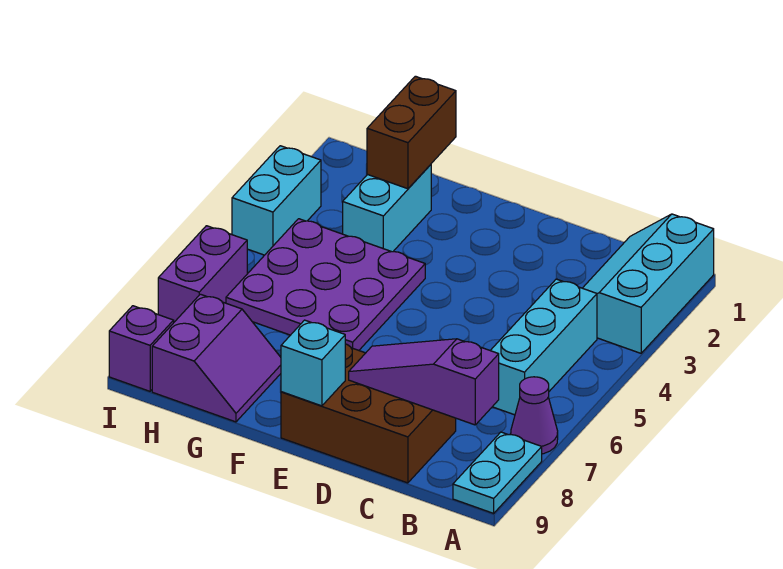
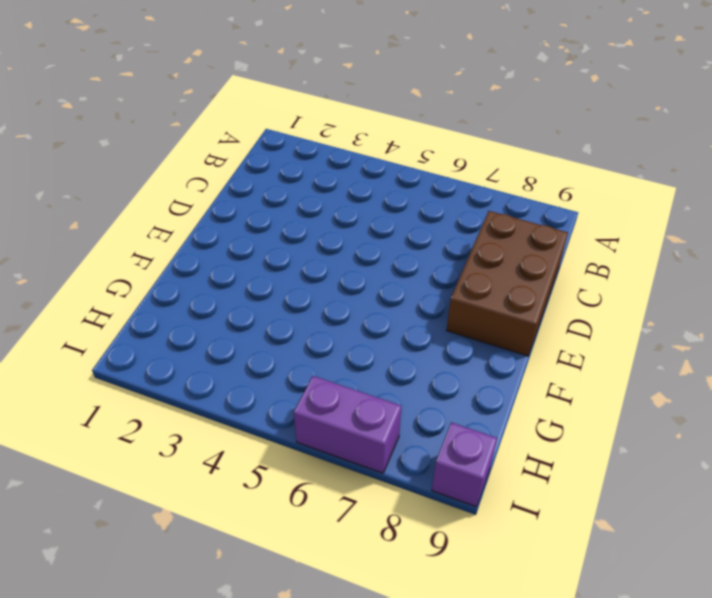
none -> cyan slope A1:B3 level 1 top A
none -> purple cone A7 level 1
none -> cyan plate A8:A9 level 1

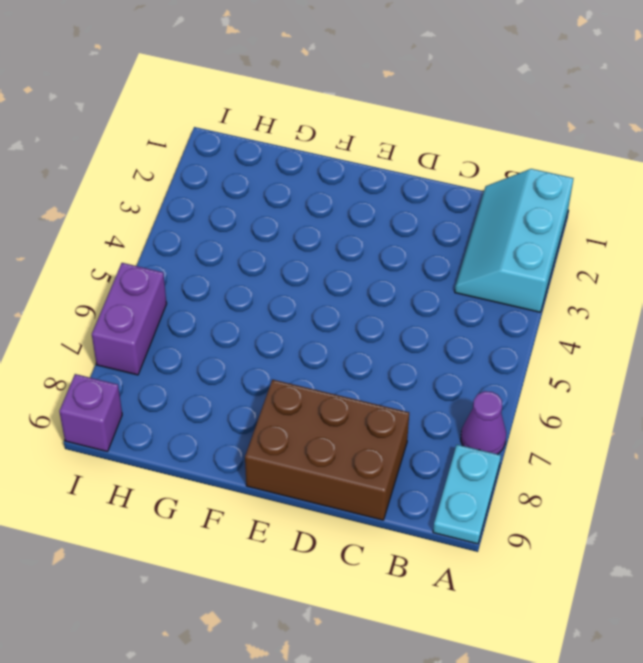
none -> cyan brick B4:B6 level 1
none -> purple plate F4:H6 level 1
none -> cyan brick G2:G3 level 1

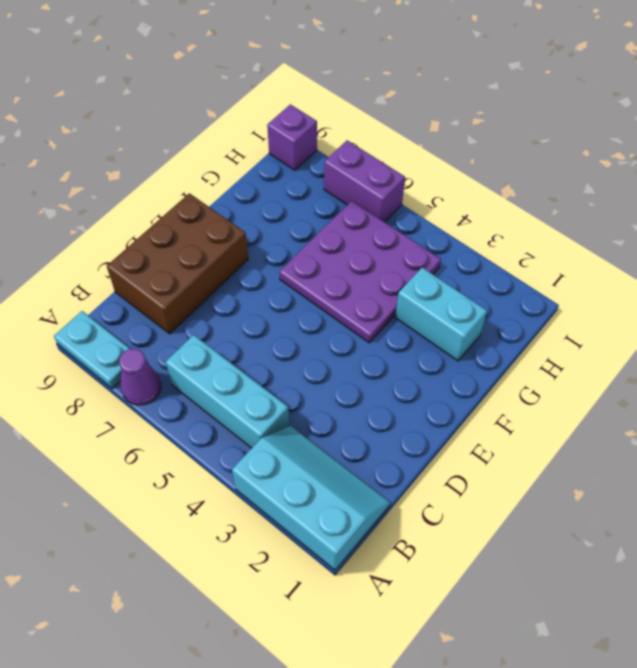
none -> purple slope G8:H9 level 1 top H
none -> cyan brick I3:I4 level 1
none -> purple slope B8:D8 level 2 top B

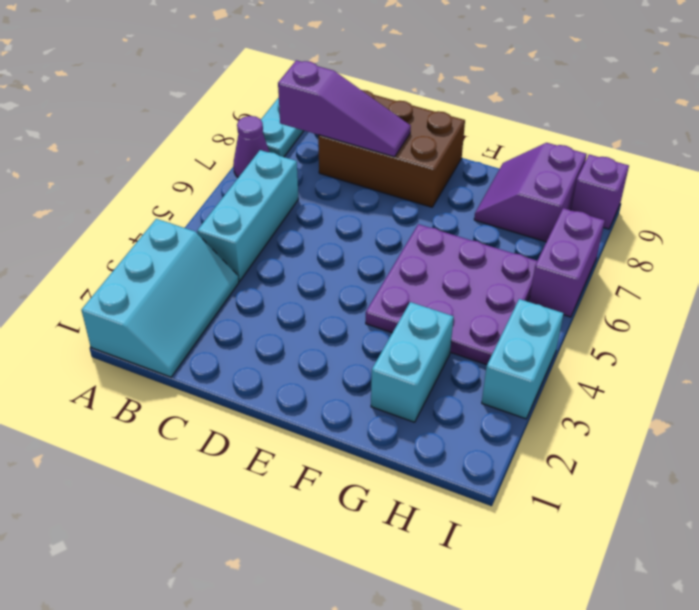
none -> cyan brick E9 level 2
none -> brown brick G1:G2 level 2

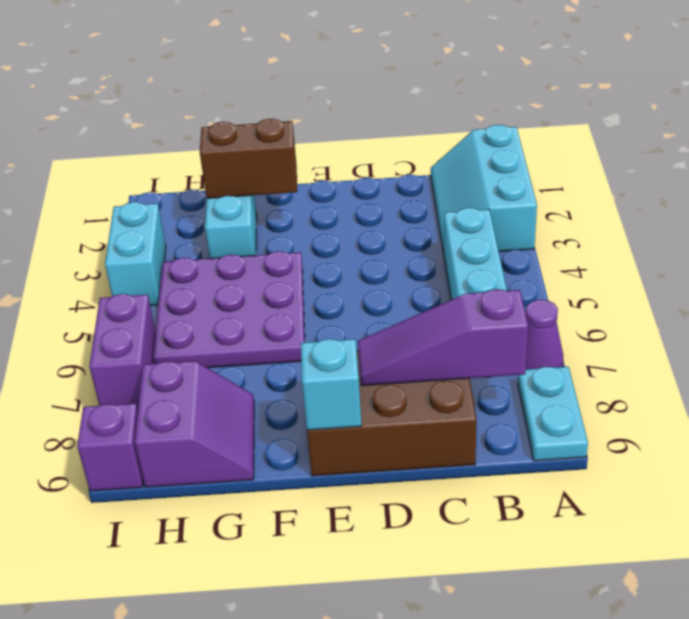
brown brick F2:G2 level 2 -> brown brick G1:G2 level 2

